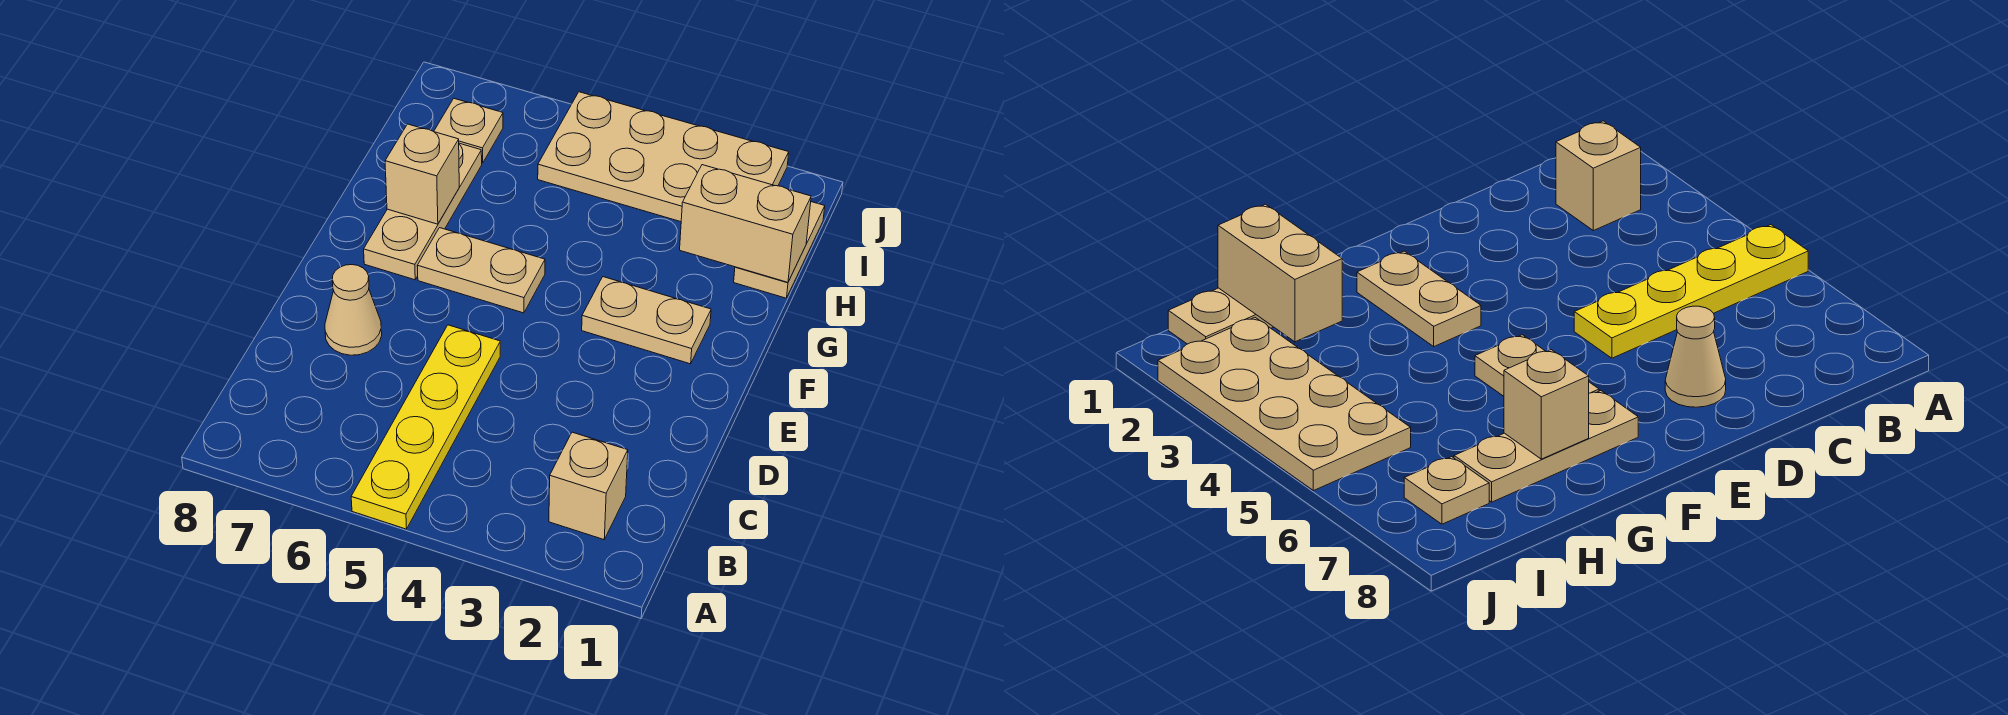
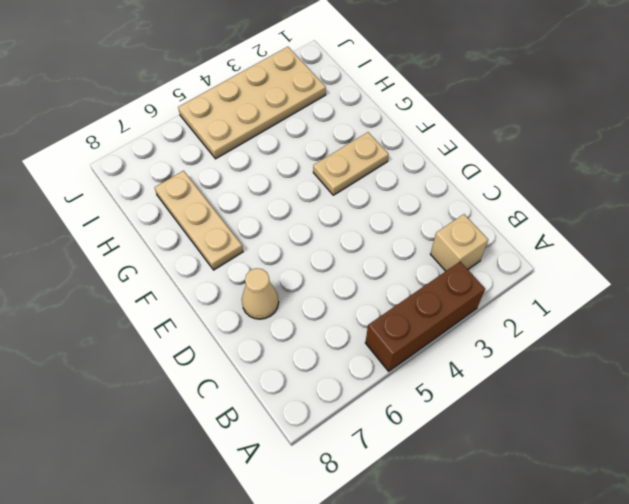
brown brick A3:A5 level 1 -> yellow plate A5:D5 level 1
none -> tan plate F5:F6 level 1
none -> tan plate H1:I1 level 1

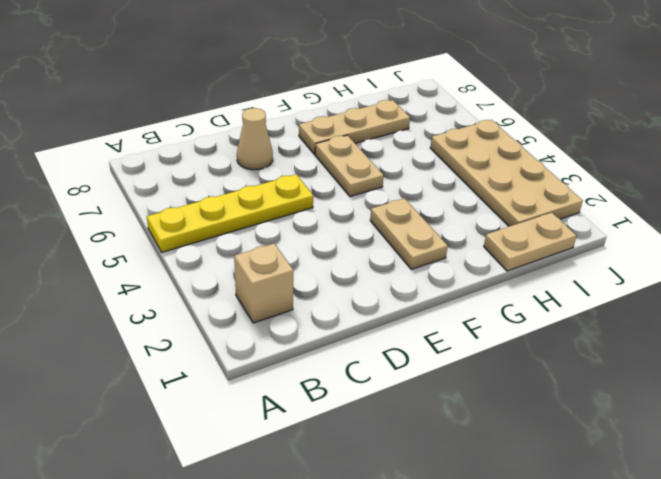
none -> tan plate I7 level 1
none -> tan brick G7 level 2

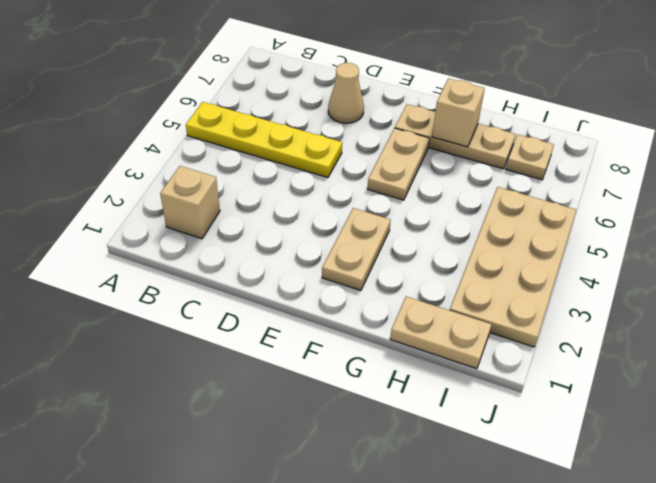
none -> tan brick H1:H2 level 2

